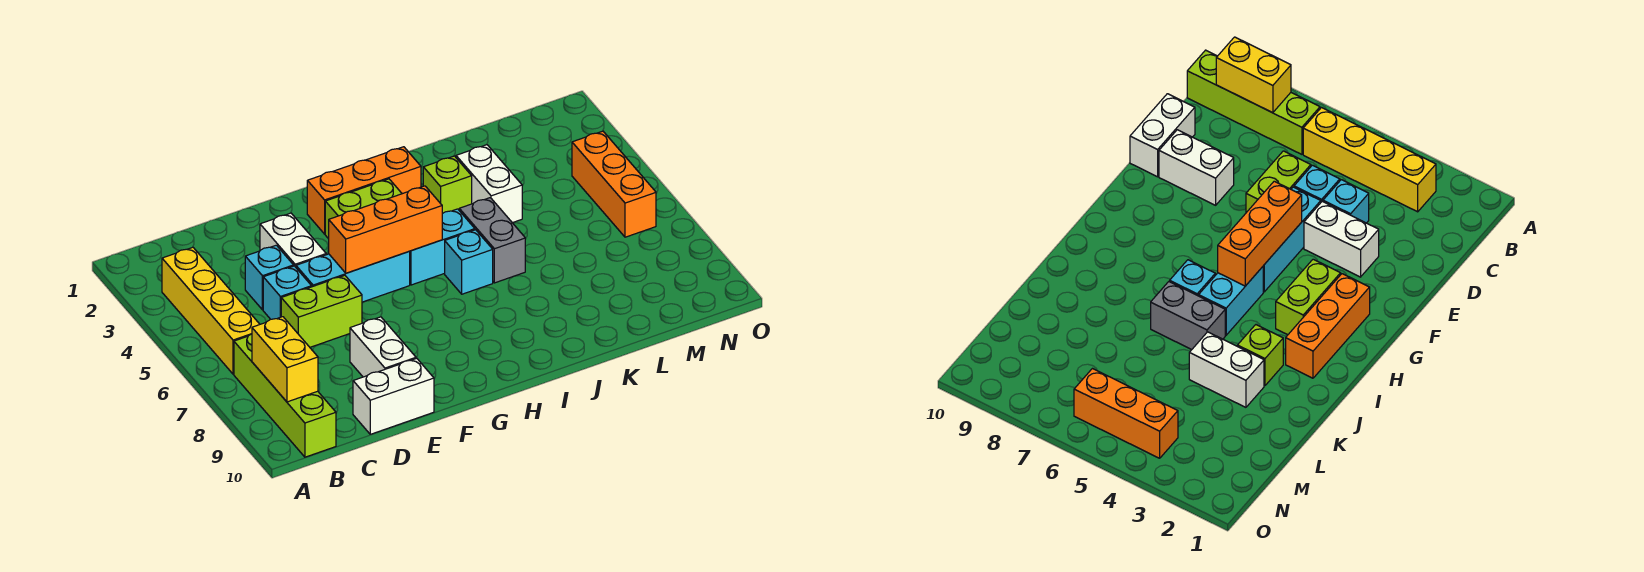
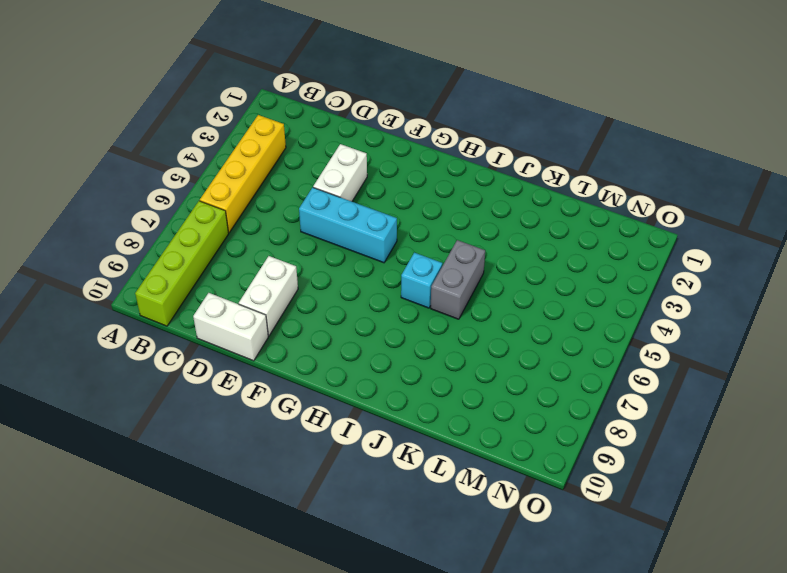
none -> cyan brick D4 level 1
none -> cyan brick D5 level 1
none -> lime brick D6:E6 level 1

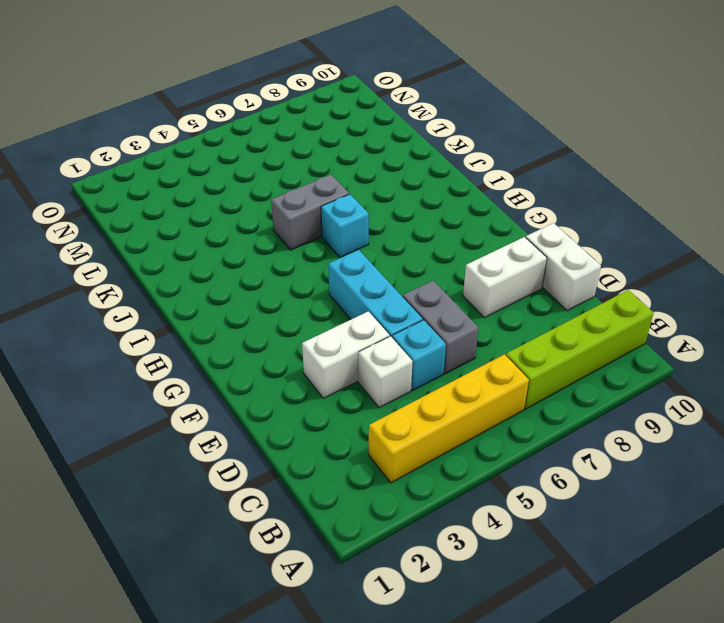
white brick D4 level 1 -> cyan brick D4 level 1
grey brick D6:E6 level 1 -> lime brick D6:E6 level 1
none -> orange brick G2:I2 level 1
none -> lime brick G3:H3 level 1
none -> cyan brick H5:I5 level 1

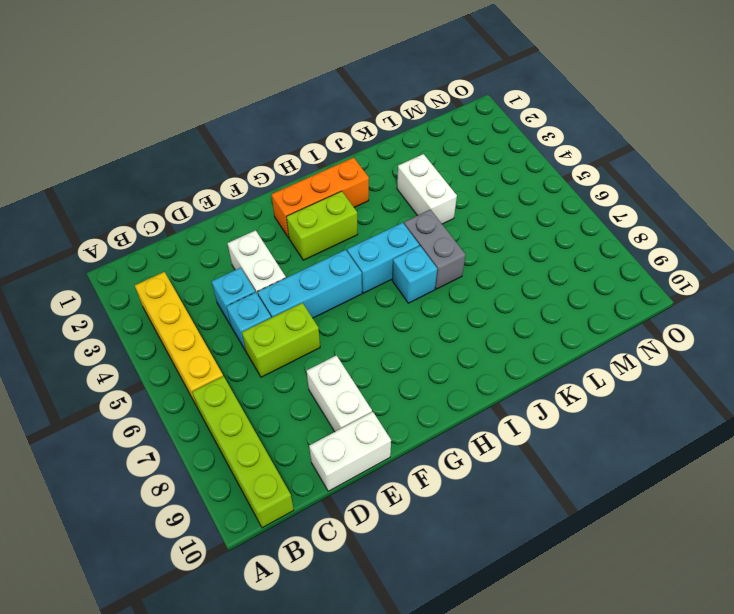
none -> lime brick J3 level 1
none -> orange brick N4:N6 level 1
none -> yellow brick B8:B9 level 2

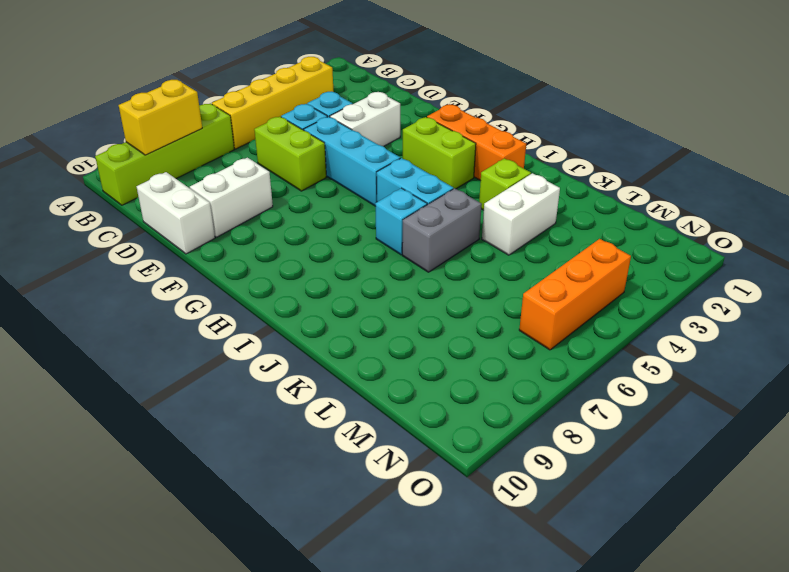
none -> orange brick F5:H5 level 2

